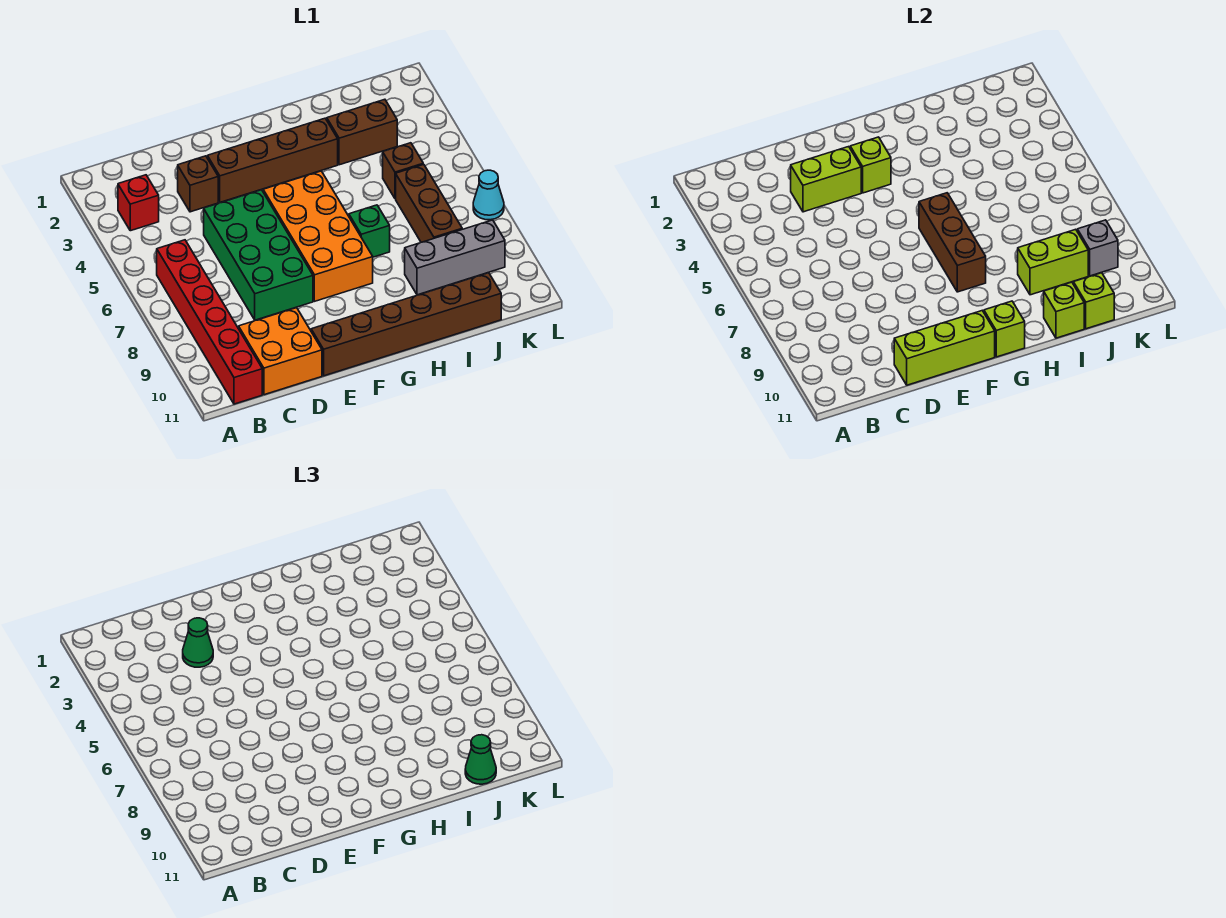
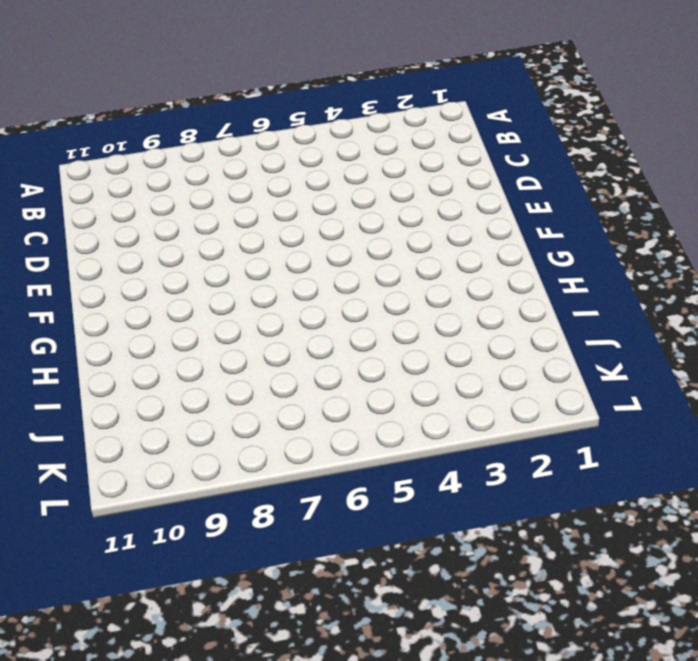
none -> red brick B3 level 1
none -> red brick B6:B11 level 1
none -> orange brick C10:D11 level 1

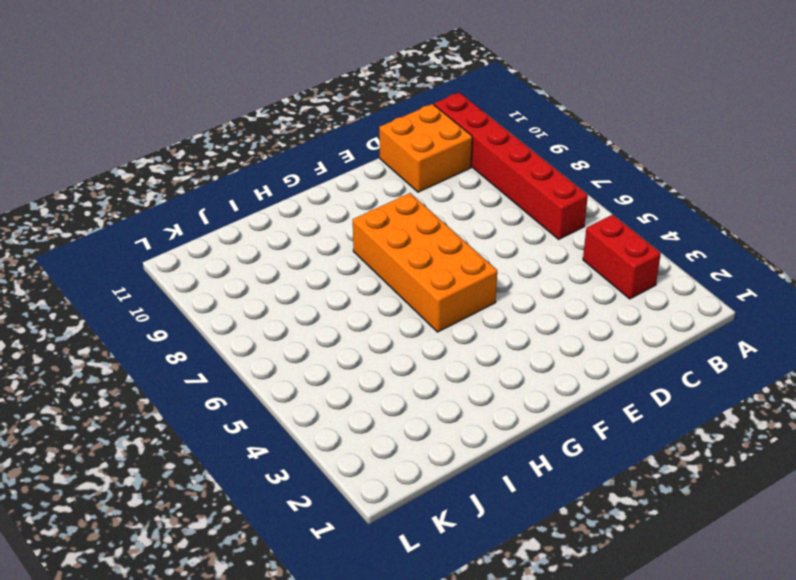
red brick B3:B4 level 1 -> red brick B3 level 1
none -> brown brick D3 level 1
none -> green brick D5:E8 level 1
none -> brown brick E3:H3 level 1

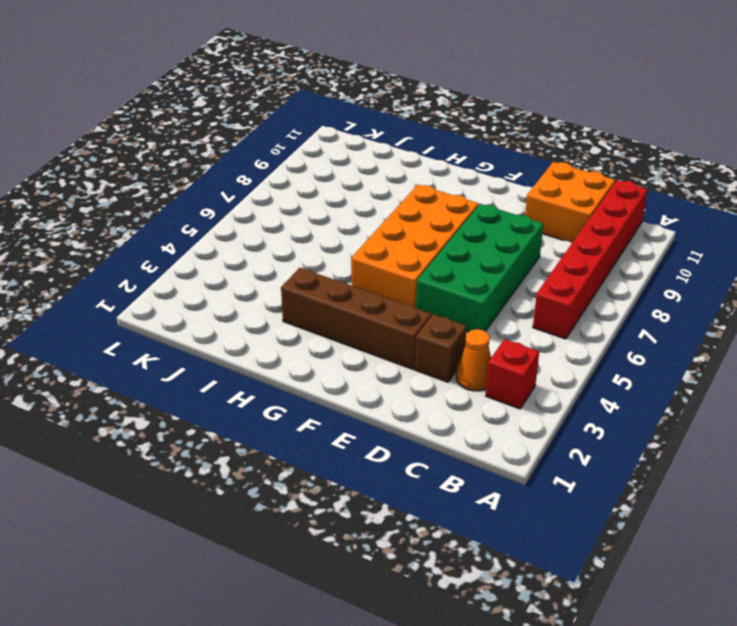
orange cone C3 level 1 -> none
none -> brown brick E11:J11 level 1
none -> green brick H7 level 1
none -> brown brick I3:J3 level 1

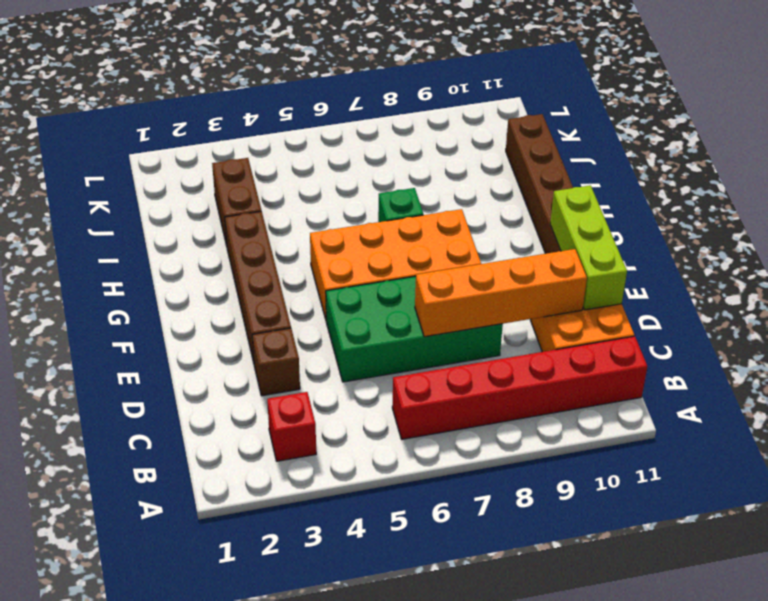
orange brick D7:D10 level 2 -> none
none -> grey brick I9:K9 level 1
none -> brown brick J5 level 1
none -> brown brick J6:J8 level 1

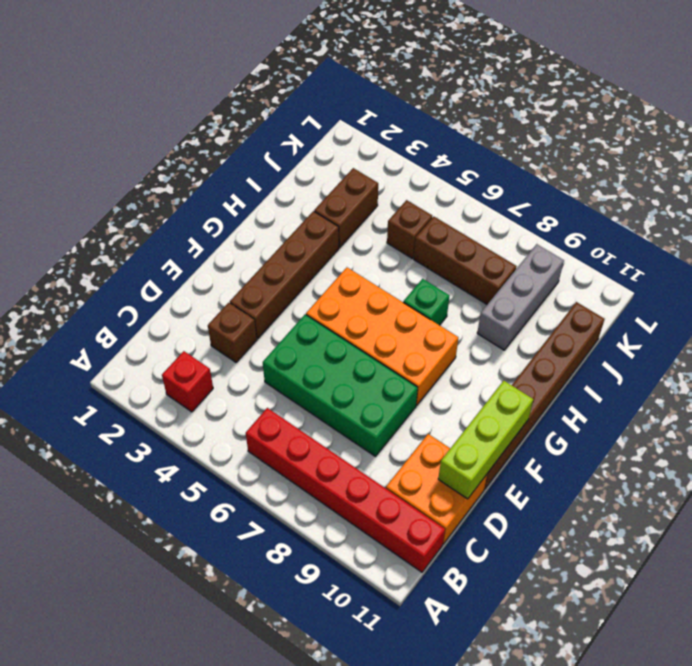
none -> cyan cone L7 level 1
none -> lime brick D3:E3 level 2
none -> lime brick F3 level 2

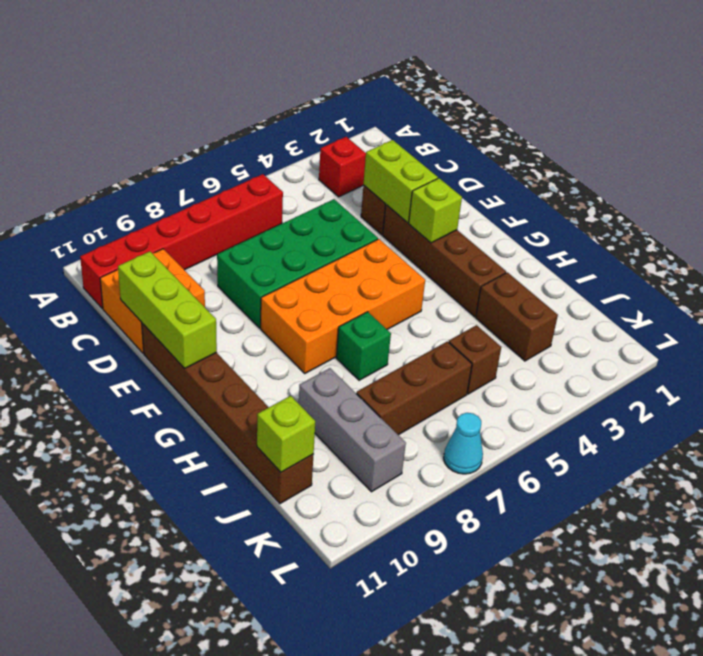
none -> brown brick G6:G8 level 2
none -> lime brick G11 level 2
none -> lime brick I9:J9 level 2

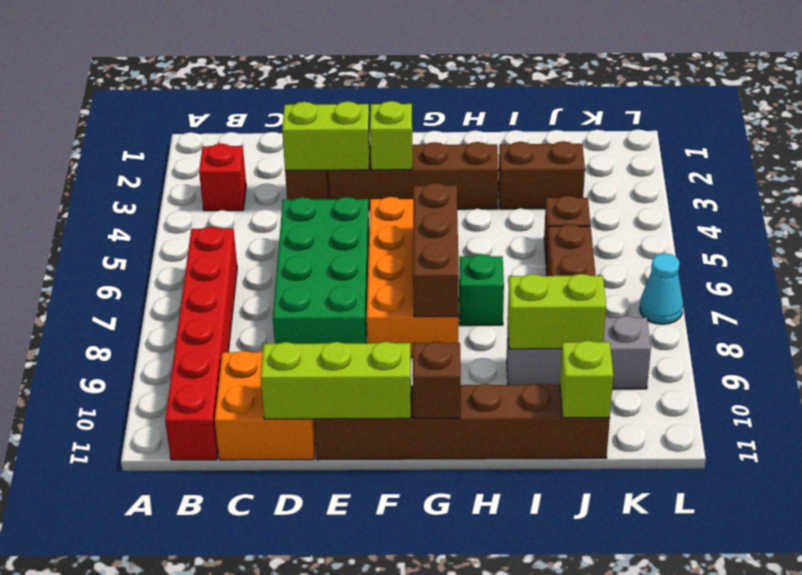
brown brick G11 level 2 -> lime brick G11 level 2
none -> lime brick I11 level 2
none -> grey brick K9 level 2
none -> green cone D3 level 3

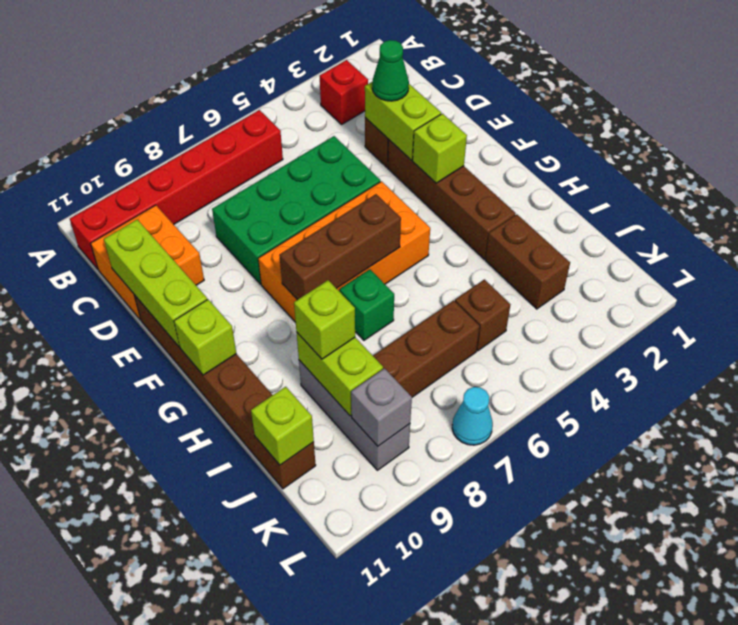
lime brick I9 level 3 -> lime brick I11 level 2
none -> green cone J11 level 3

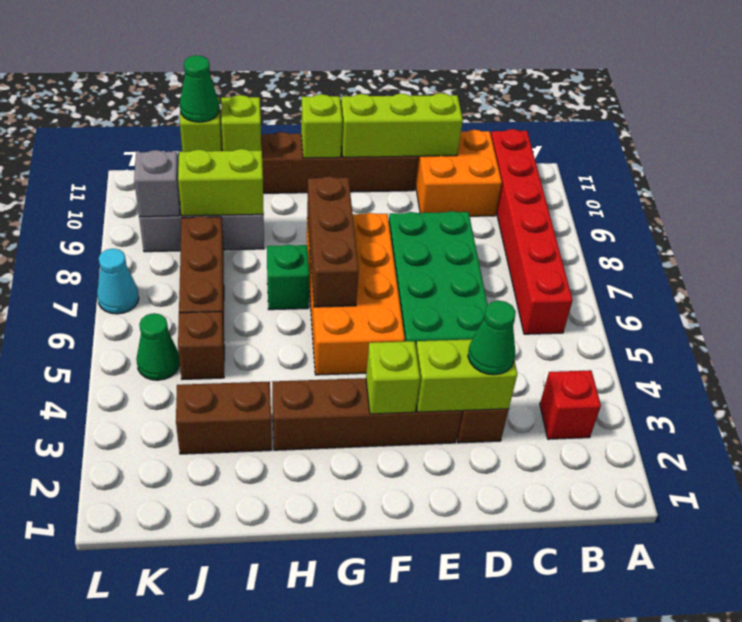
green cone K5 level 1 -> none

